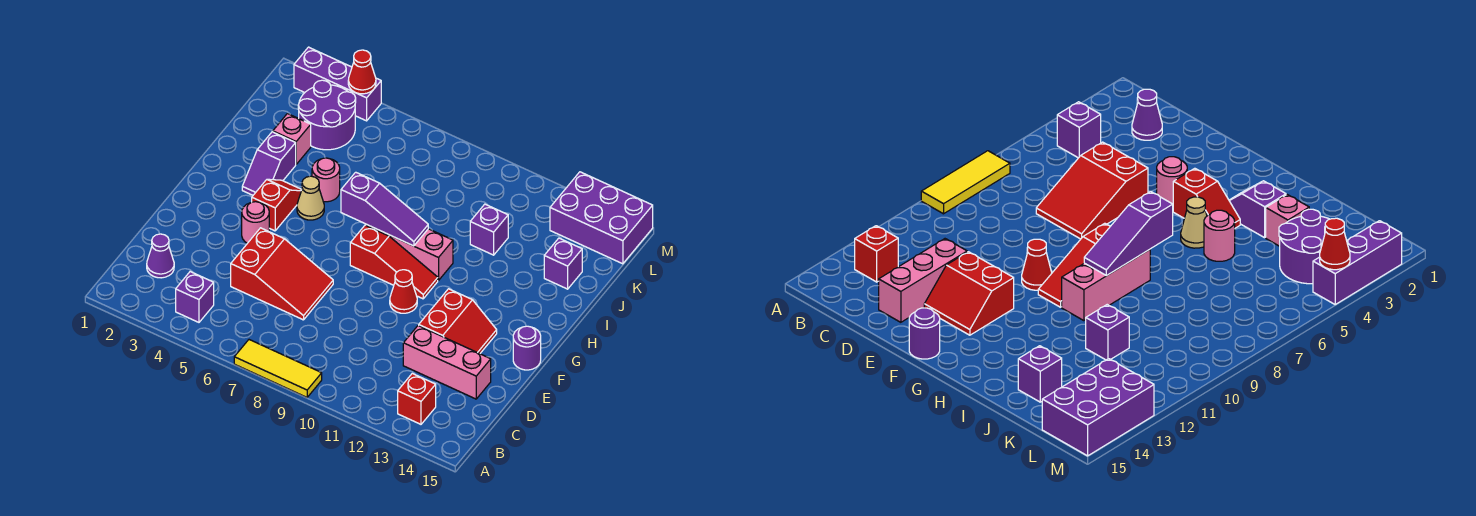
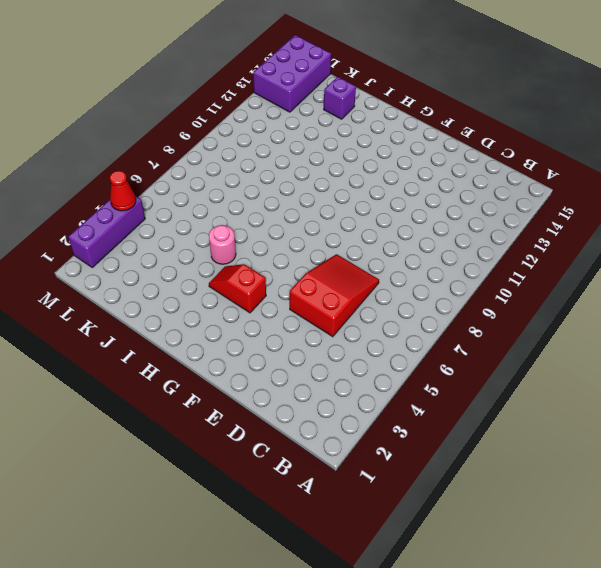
none -> yellow tile A7:A9 level 1
none -> purple brick B4 level 1
none -> red brick B13 level 1

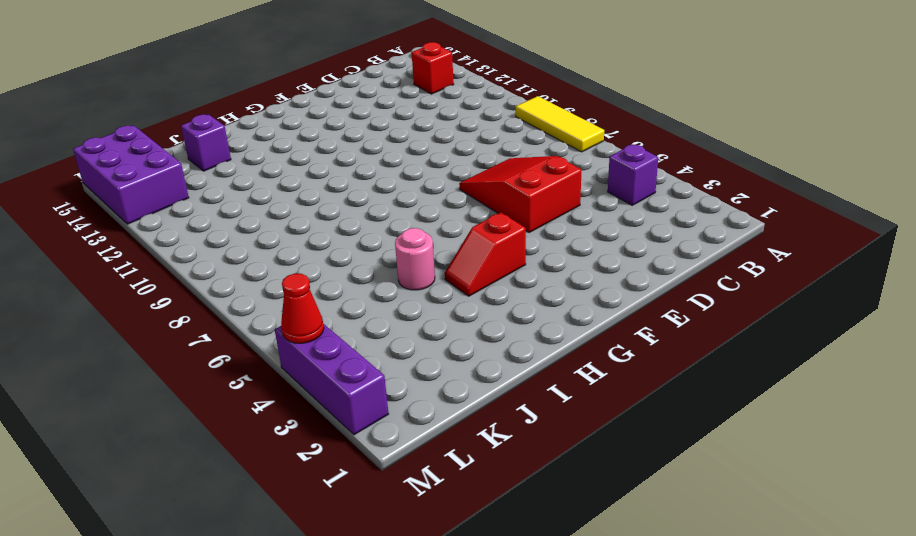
none -> purple cone C2 level 1
none -> pink brick D12:D14 level 1
none -> red slope E12:F13 level 1 top 12

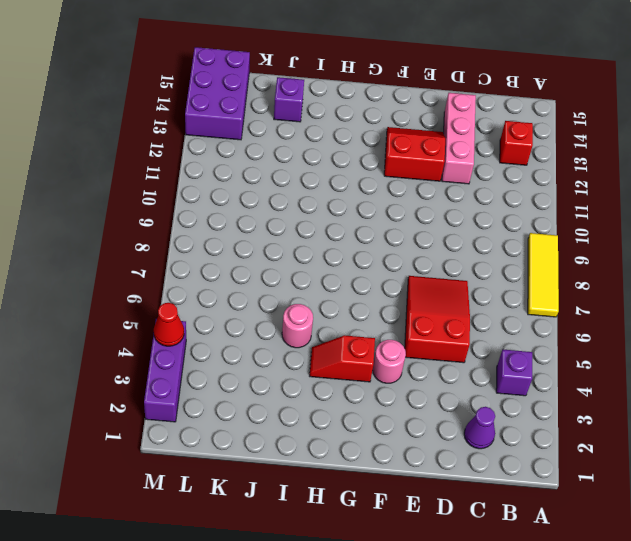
none -> red cone F10 level 1
none -> purple round brick F15 level 1
none -> red slope G8:G10 level 1 top 8

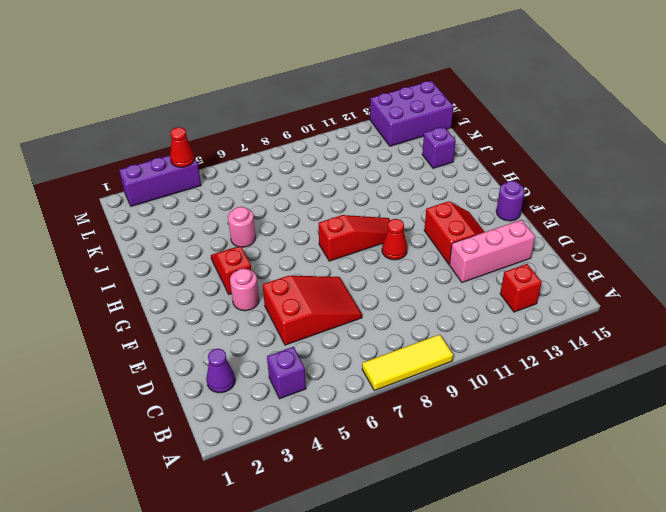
none -> purple slope H3:I3 level 1 top I
none -> tan cone H5 level 1
none -> pink brick H8:H10 level 1

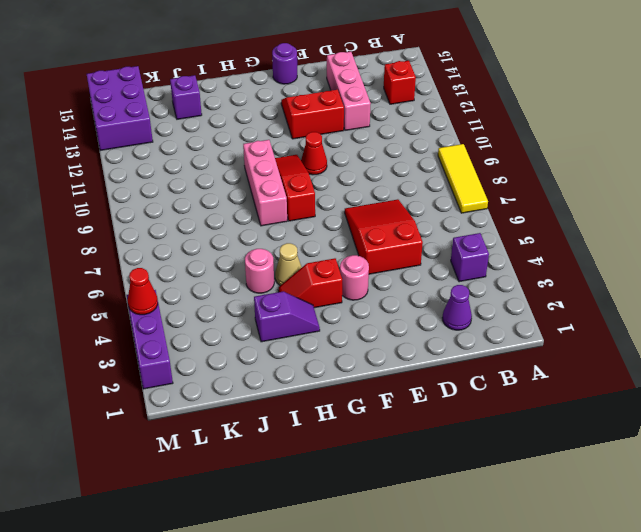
none -> pink brick J3 level 1
none -> purple brick J11 level 1
none -> purple round brick K3:L4 level 1

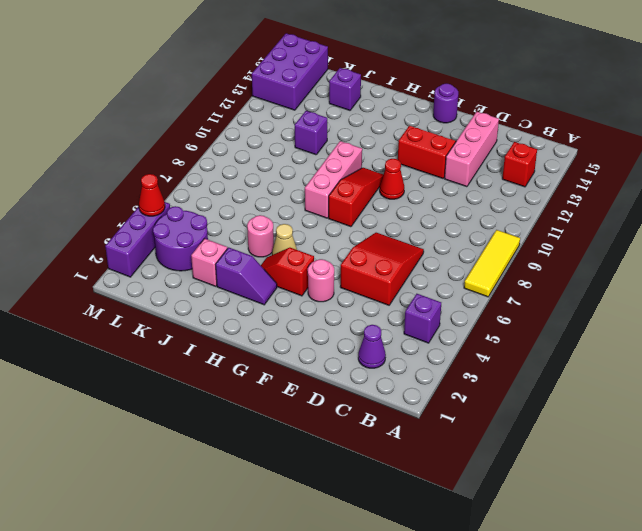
none -> purple slope H7:H9 level 2 top 7

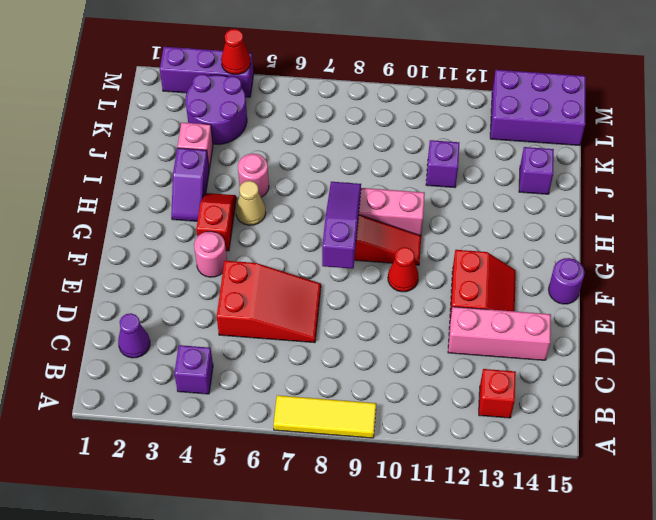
purple slope F8:H8 level 2 top F -> purple slope H7:H9 level 2 top 7

